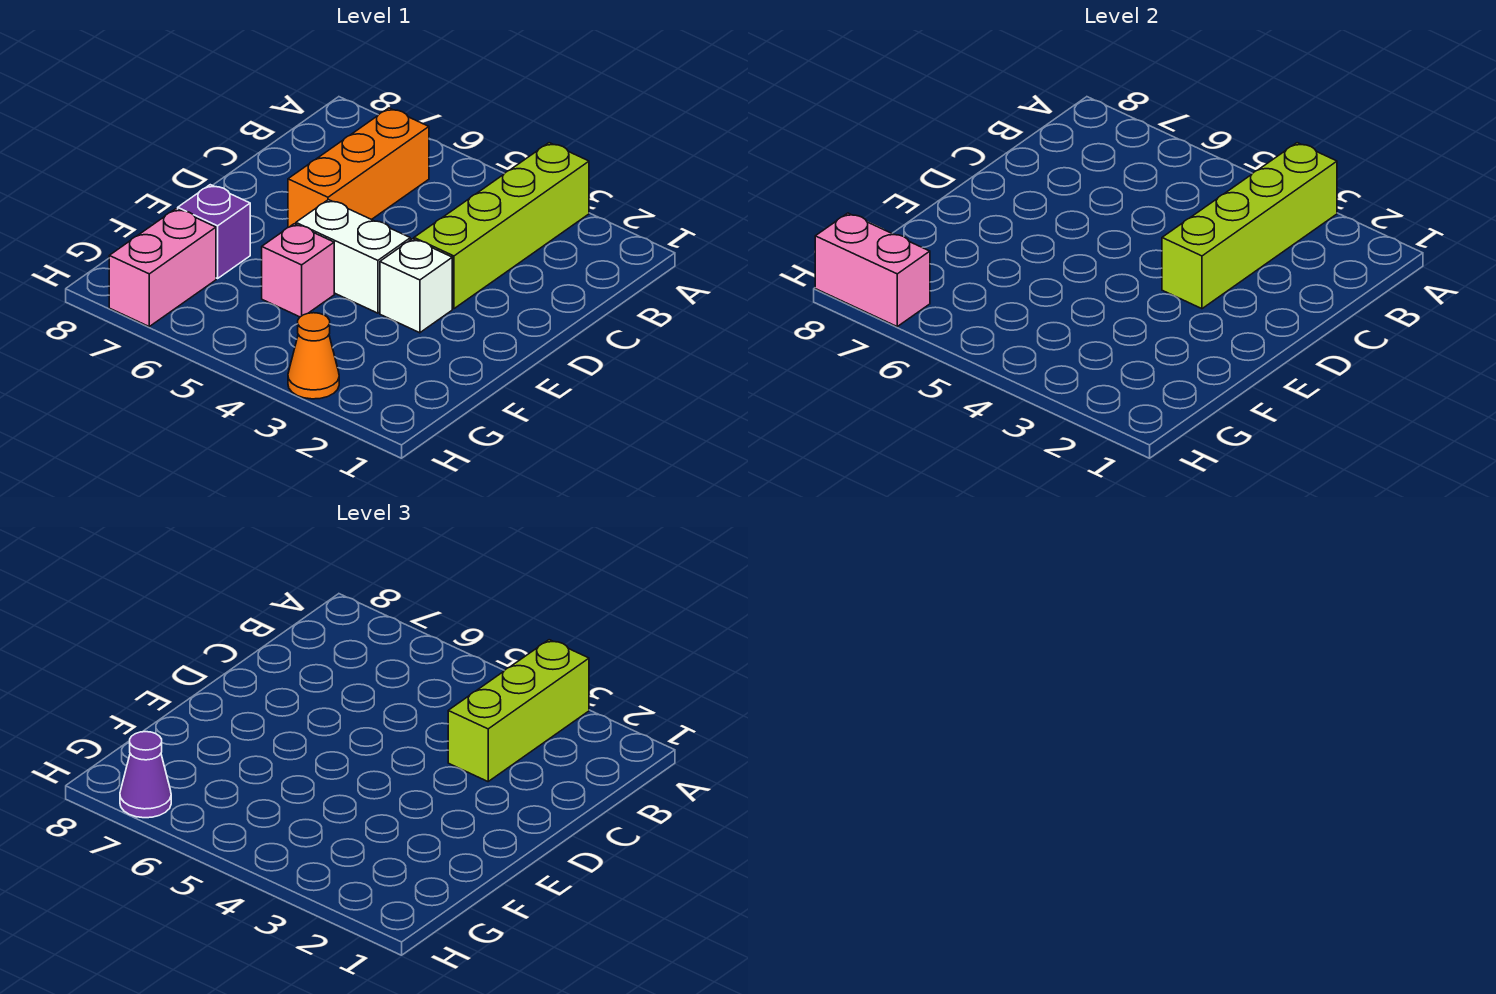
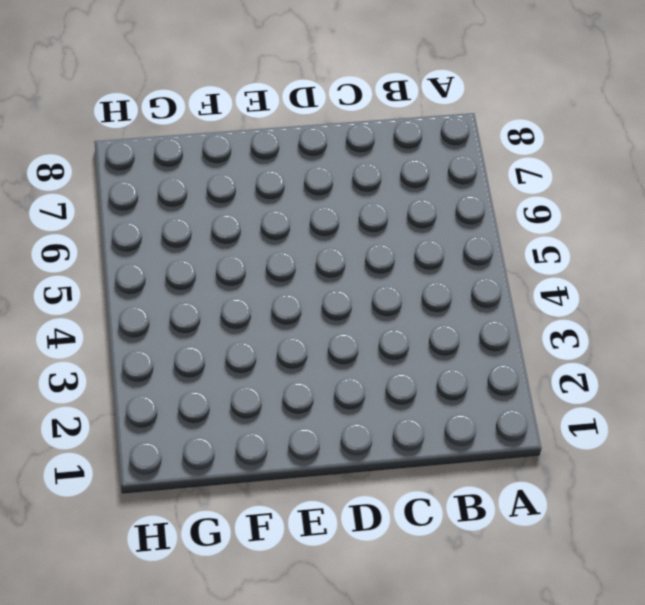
none -> lime brick A3:D3 level 1
none -> orange brick B6:D6 level 1
none -> white brick E3 level 1

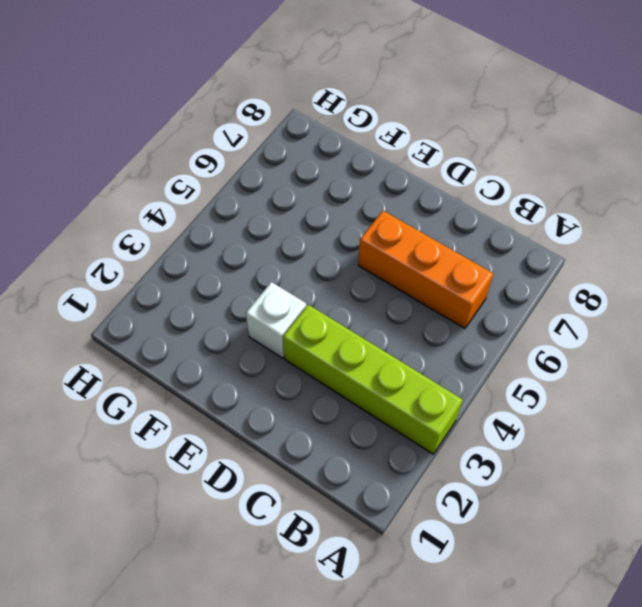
none -> white brick E4:E5 level 1
none -> pink brick F5 level 1
none -> purple brick F7 level 1

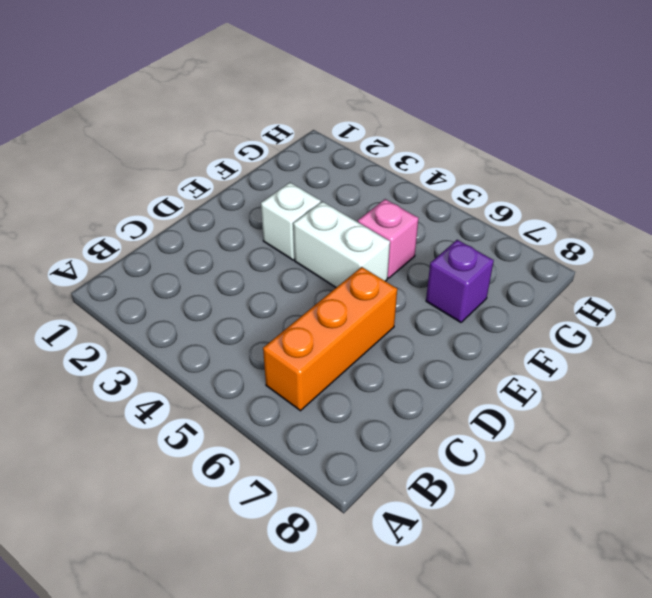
none -> lime brick A3:D3 level 1
none -> pink brick G7:H7 level 1
none -> orange cone H3 level 1

